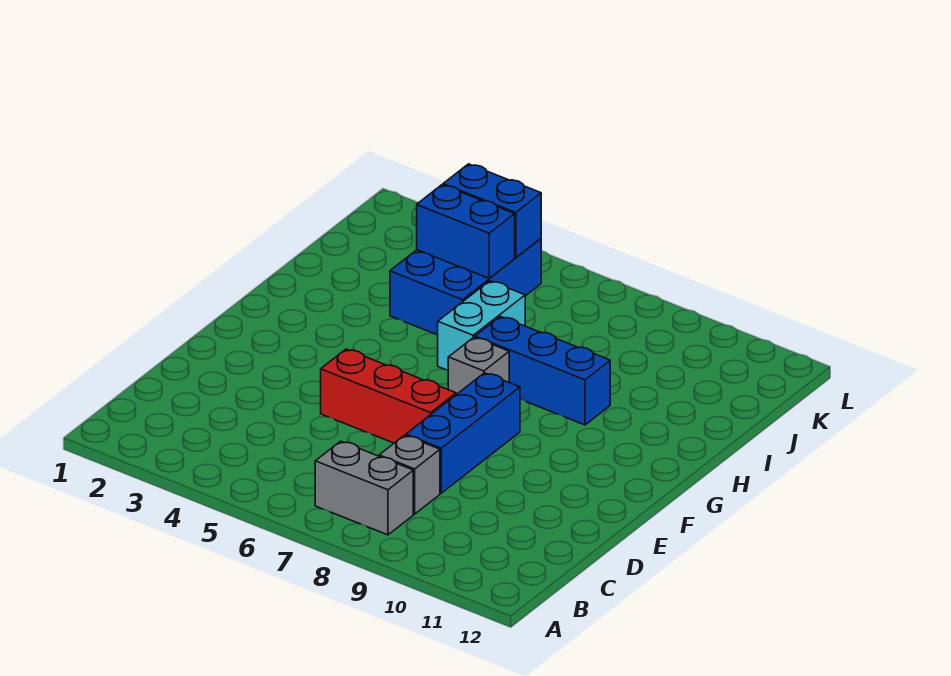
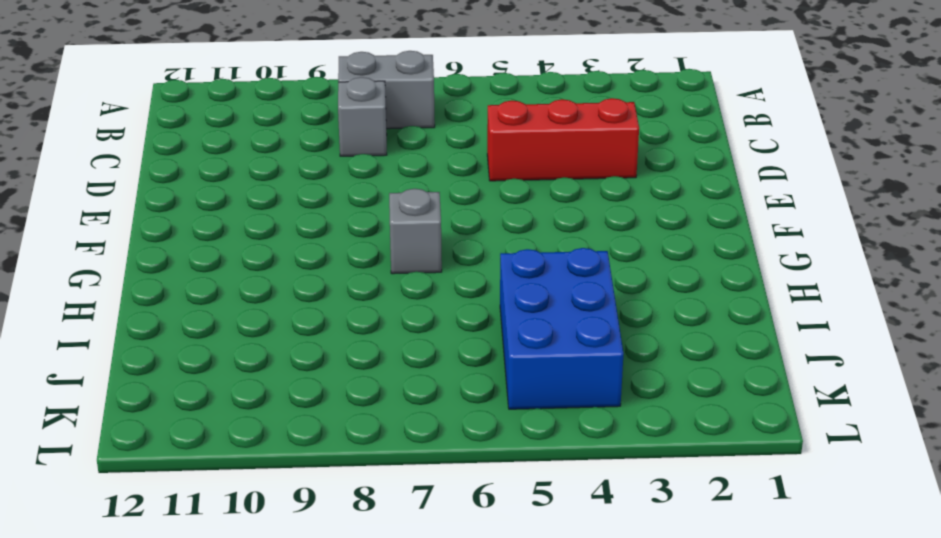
red brick D3:D5 level 1 -> red brick E5:E7 level 1
none -> blue brick D8:F8 level 1
none -> cyan brick H6:I6 level 1

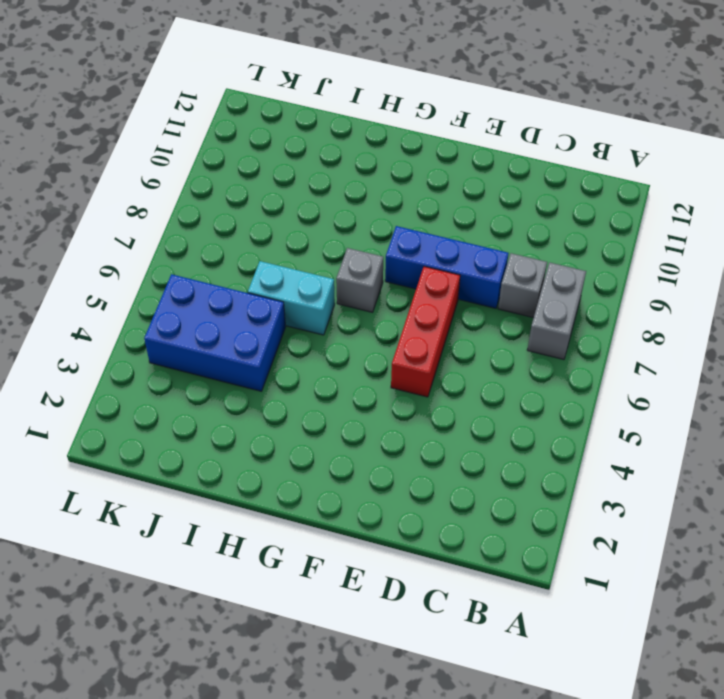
none -> blue brick H7:H9 level 1
none -> blue brick J4:J5 level 2

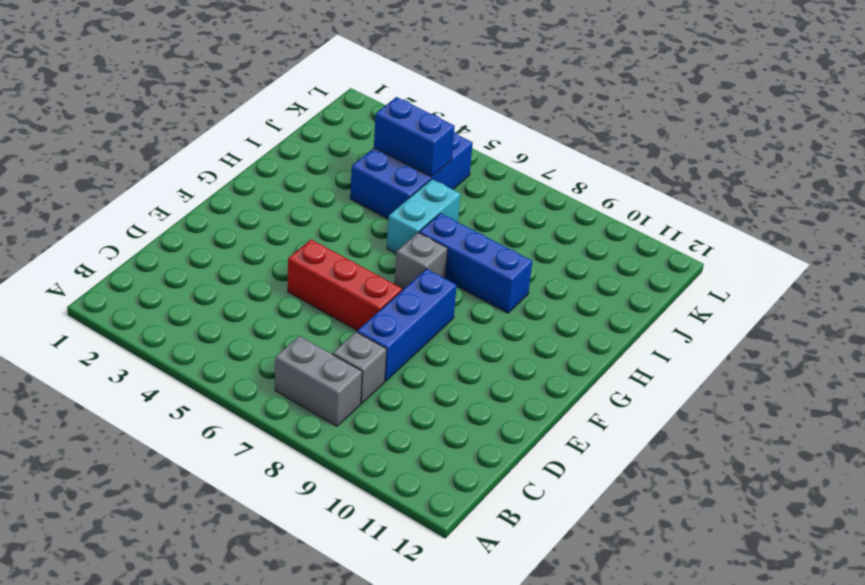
none -> blue brick K4:K5 level 2

